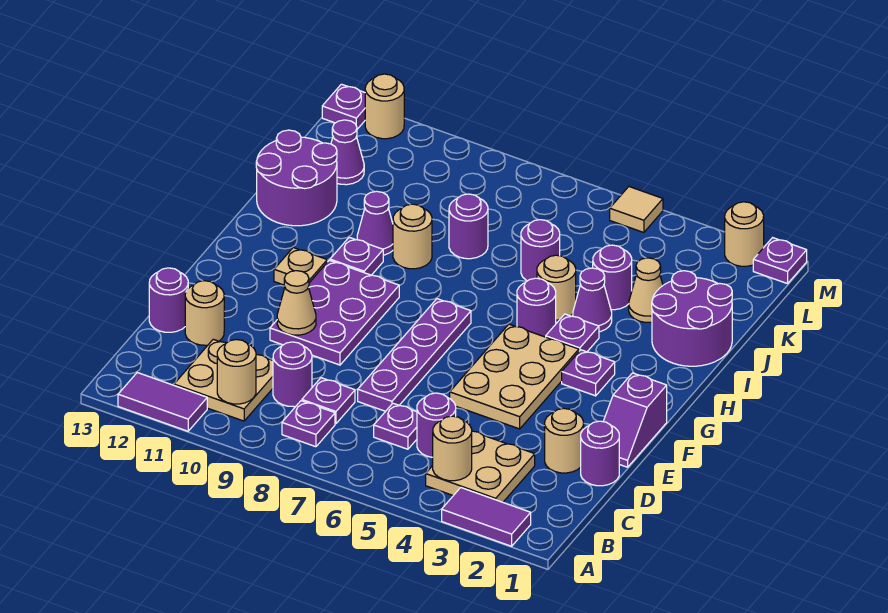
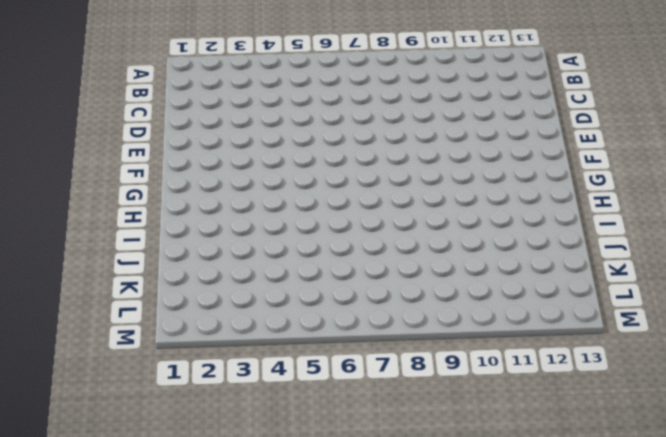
none -> purple tile A2:A3 level 1
none -> purple tile A11:A12 level 1
none -> tan plate B3:C4 level 1
none -> purple plate B8 level 1

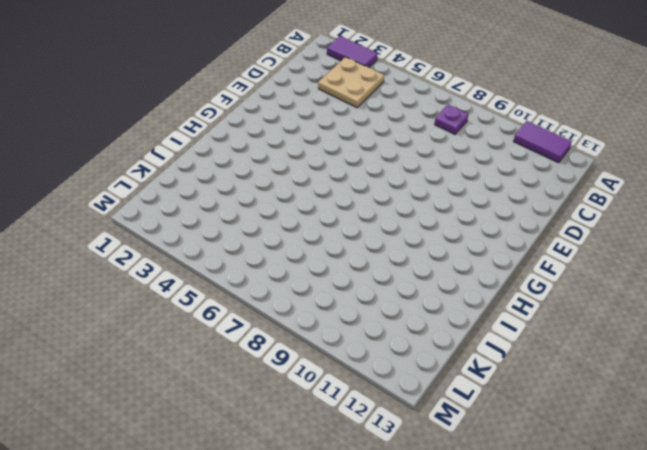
none -> tan plate B10:C11 level 1
none -> purple round brick C5 level 1
none -> purple plate C6 level 1
none -> purple plate C8 level 1

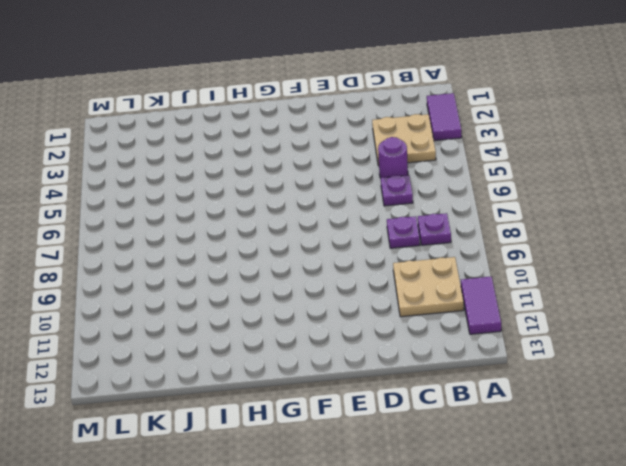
none -> purple round brick C9 level 1
none -> purple round brick D1 level 1
none -> tan round brick D2 level 1
none -> purple plate D7:G7 level 1

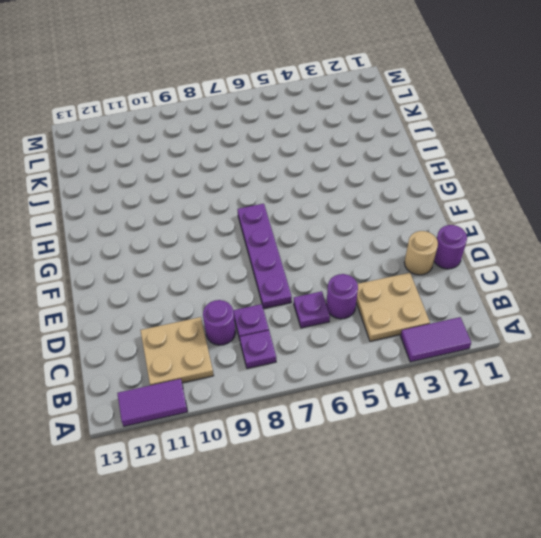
none -> tan round brick D12 level 1
none -> purple round brick D13 level 1
none -> purple slope E1:F1 level 1 top F
none -> tan plate E4:G5 level 1

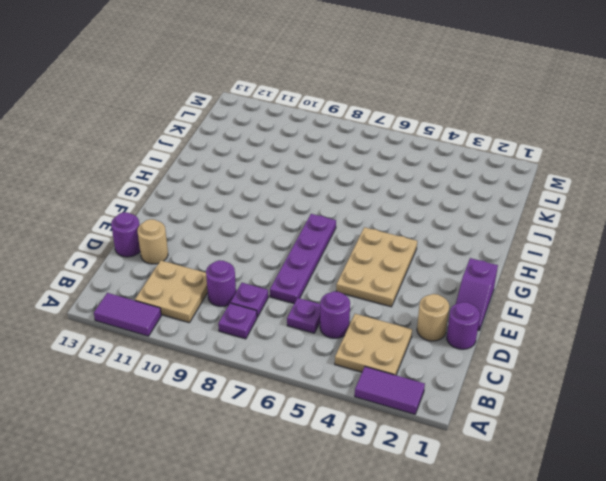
none -> purple plate E9:G10 level 1
none -> purple plate G3 level 1
none -> tan plate G11 level 1
none -> purple plate H4 level 1

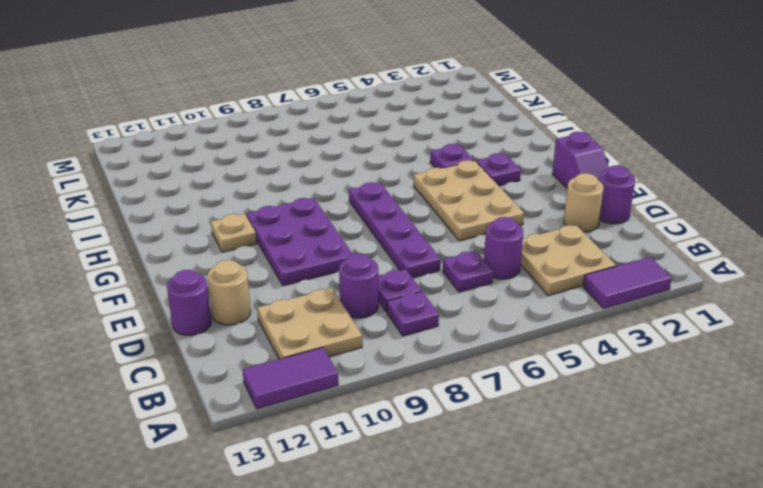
none -> purple round brick H5 level 1
none -> purple plate H10 level 1
none -> purple round brick I1:J2 level 1
none -> purple cone I4 level 1

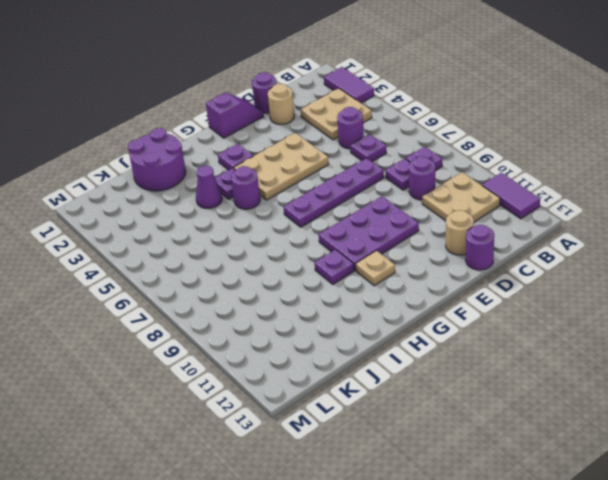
none -> tan round brick I5 level 1
none -> tan round brick I9 level 1
none -> purple cone I10 level 1
none -> purple round brick I12:J13 level 1

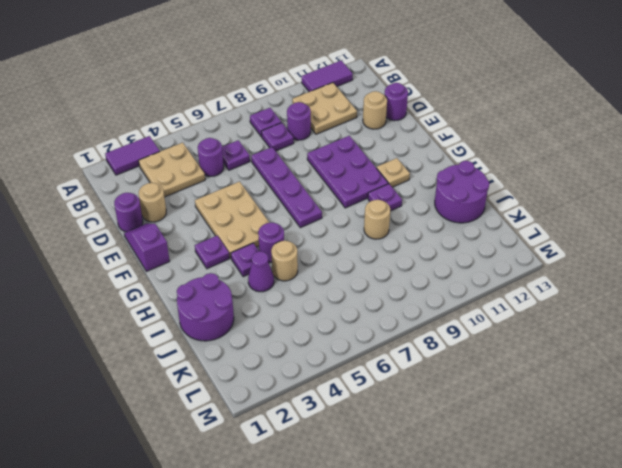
none -> purple cone I10 level 1
none -> tan cone J3 level 1
none -> purple round brick J4 level 1
none -> purple round brick J6 level 1

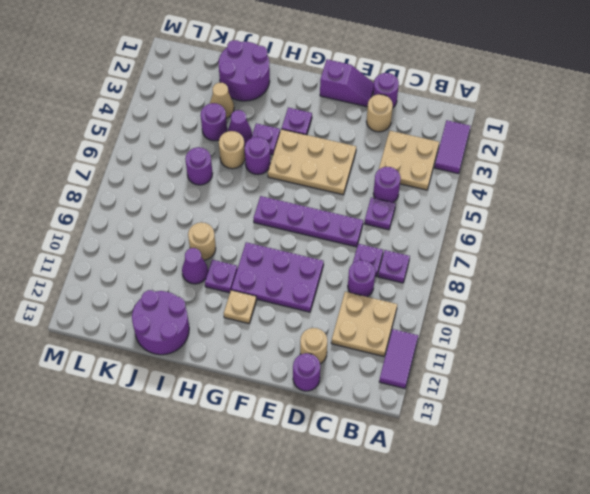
none -> purple round brick J8 level 1
none -> purple cone K12 level 1
none -> purple plate M1 level 1
none -> tan round brick M2 level 1

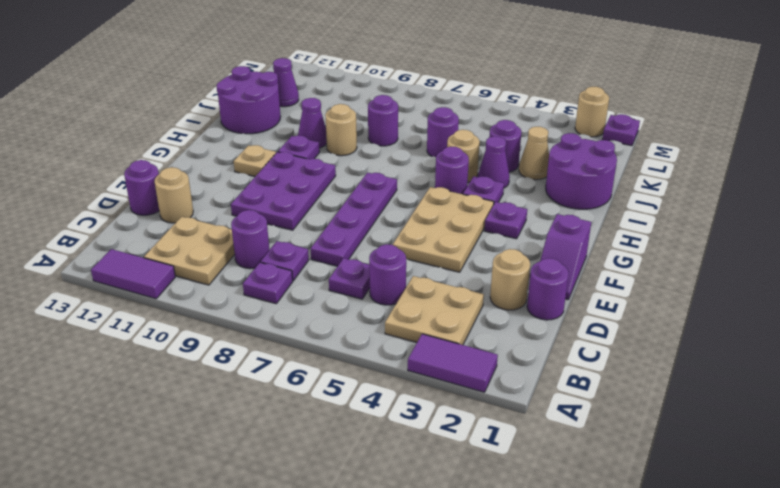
none -> tan tile M5 level 1
none -> tan round brick M12 level 1
none -> purple plate M13 level 1
none -> tan round brick B4 level 2

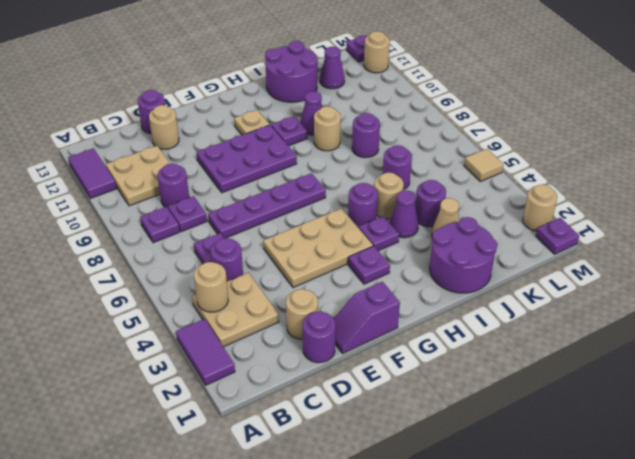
none -> tan round brick B10 level 2
none -> tan cone E10 level 2

